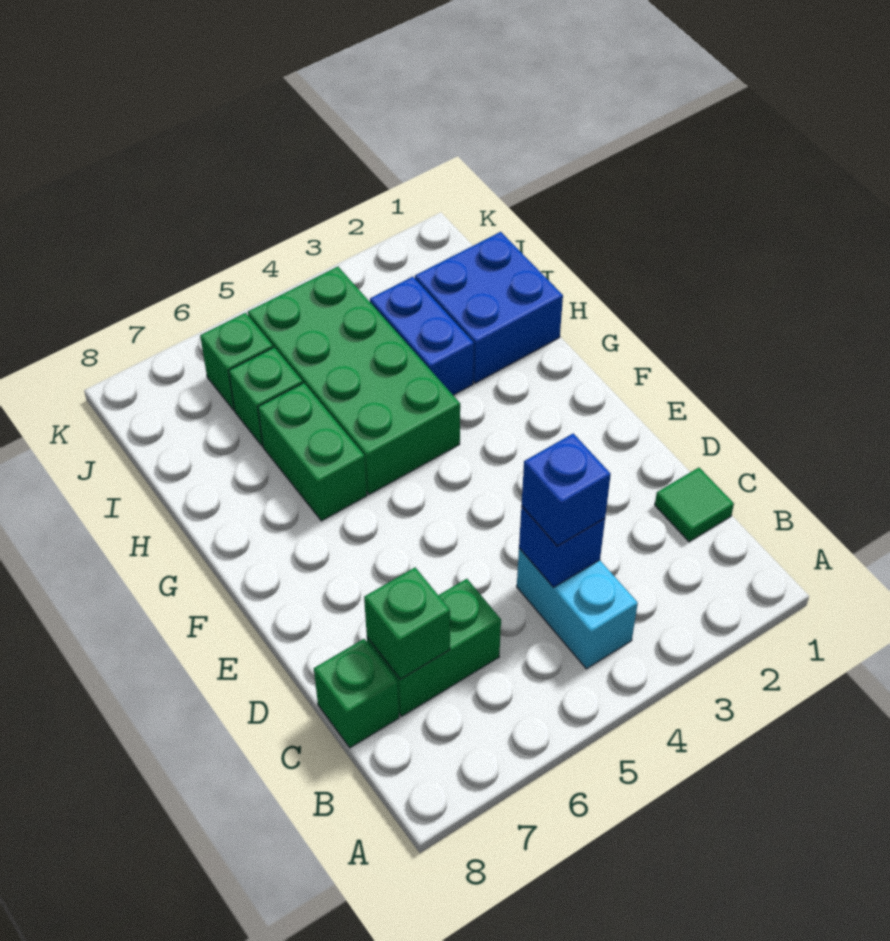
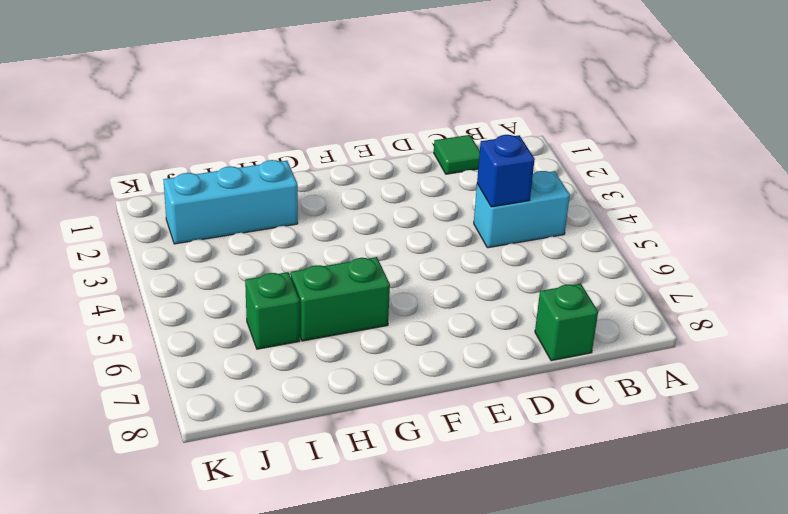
cyan brick H2:J2 level 1 -> blue brick H1:I2 level 1
none -> green brick C6:C7 level 1
none -> green brick G4:J5 level 1
none -> blue brick H3:I3 level 1

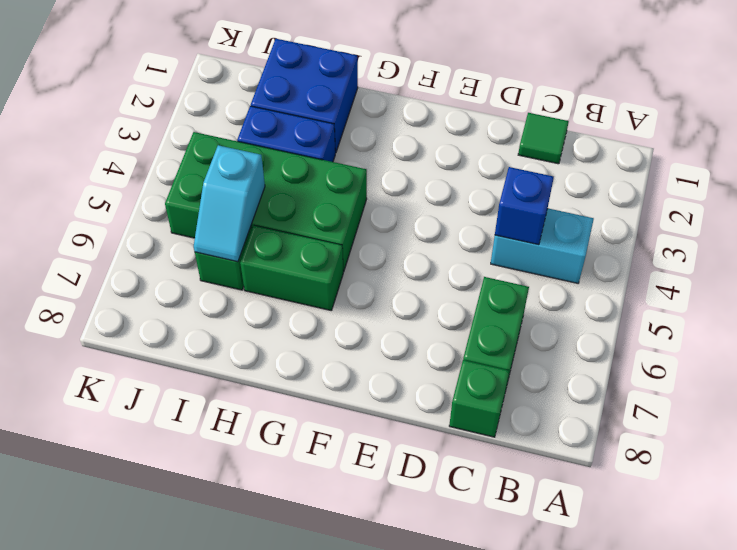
cyan slope I5:I6 level 2 top 5 -> none
none -> green brick J6 level 1
none -> green brick C7 level 2
none -> blue brick C4 level 3

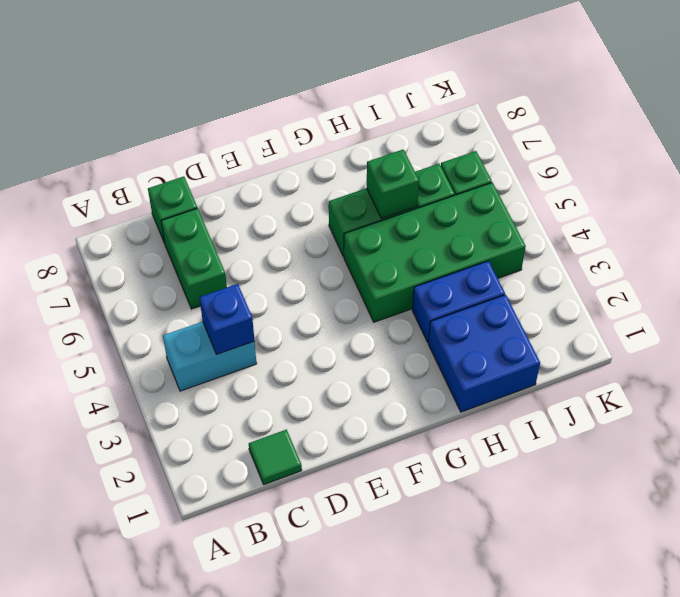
green brick H6 level 2 -> green brick C7 level 2
none -> blue brick C4 level 3

